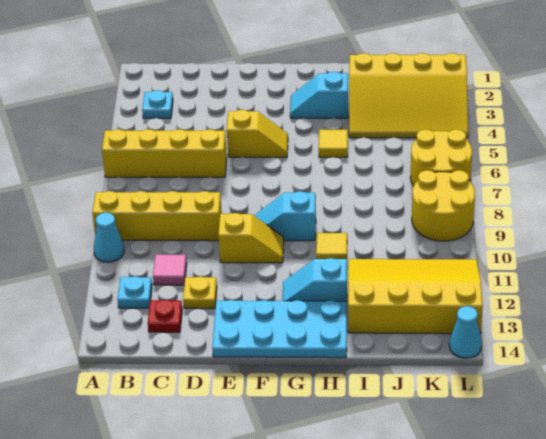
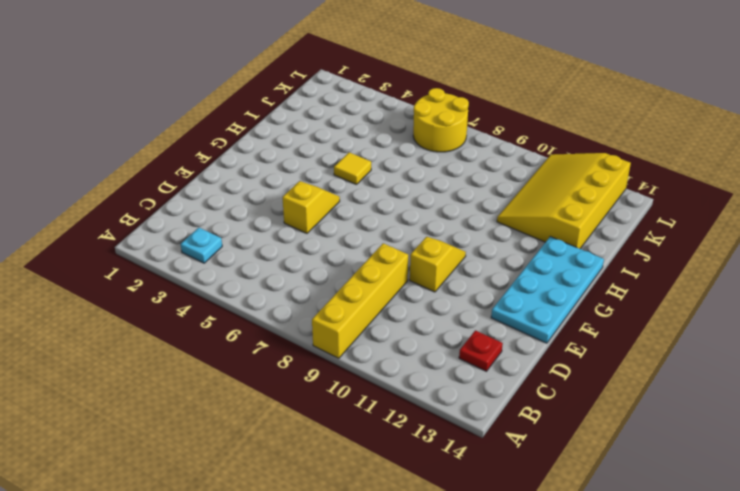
none -> yellow brick A6:D6 level 1
none -> cyan cone A10 level 1
none -> cyan plate B12 level 1

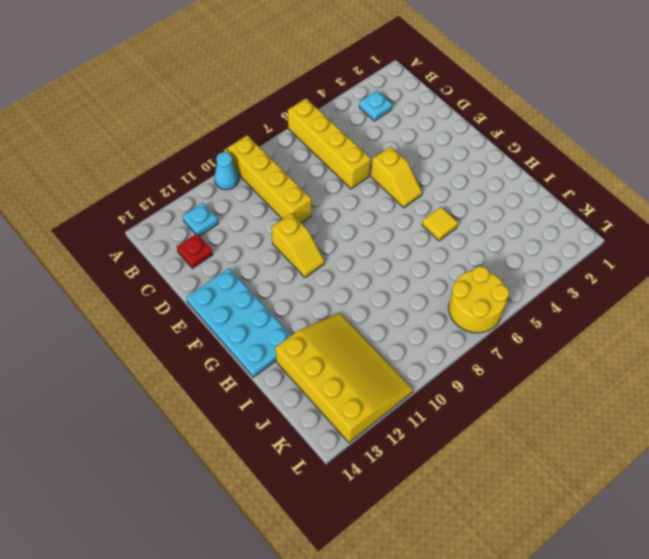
none -> pink tile C11 level 1
none -> yellow plate D12 level 1
none -> cyan slope F9:G9 level 1 top G

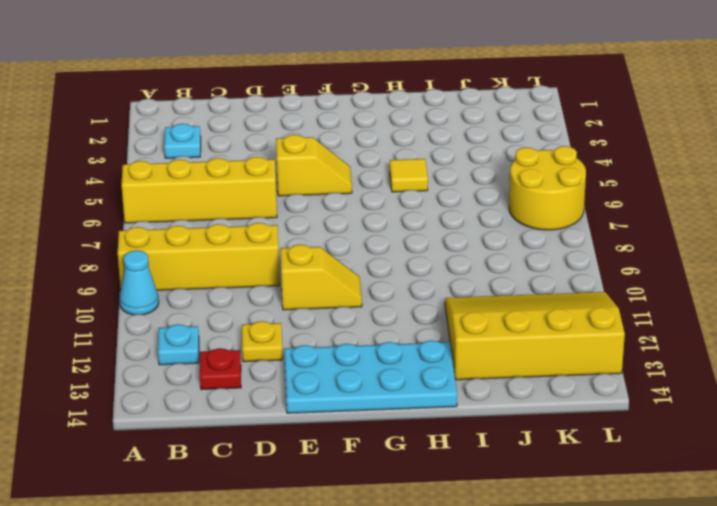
none -> pink tile C11 level 1
none -> cyan slope F9:G9 level 1 top G
none -> cyan slope G3:H3 level 1 top H

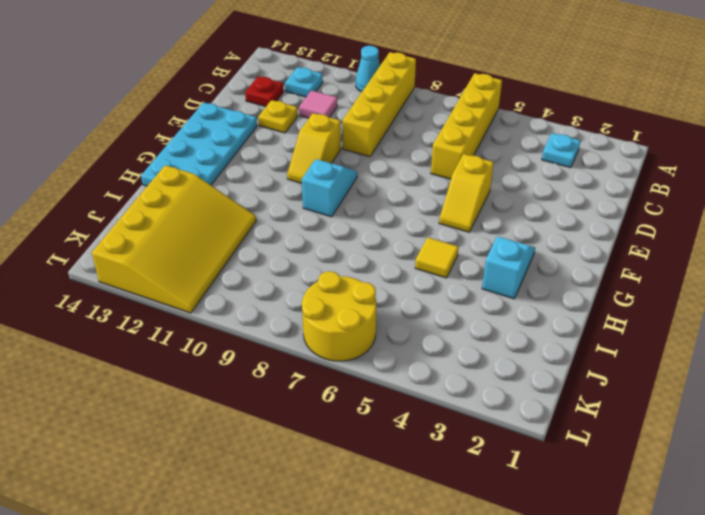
none -> cyan slope G12:H12 level 1 top H
none -> yellow tile H10 level 1
none -> yellow slope I2:L4 level 1 top 2

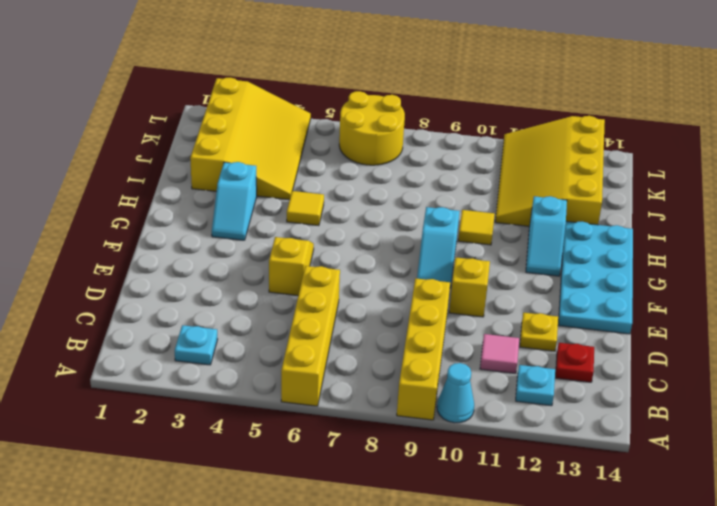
none -> yellow round brick K8:L9 level 1
none -> cyan cone L14 level 1

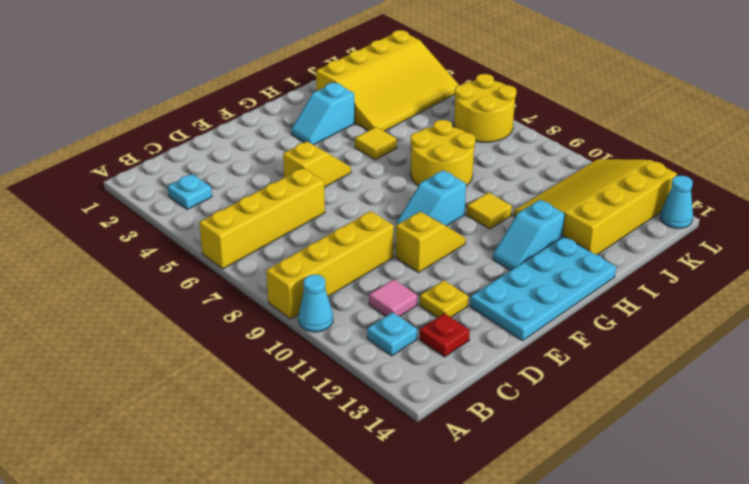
yellow round brick H7:I8 level 1 -> yellow round brick K8:L9 level 1

